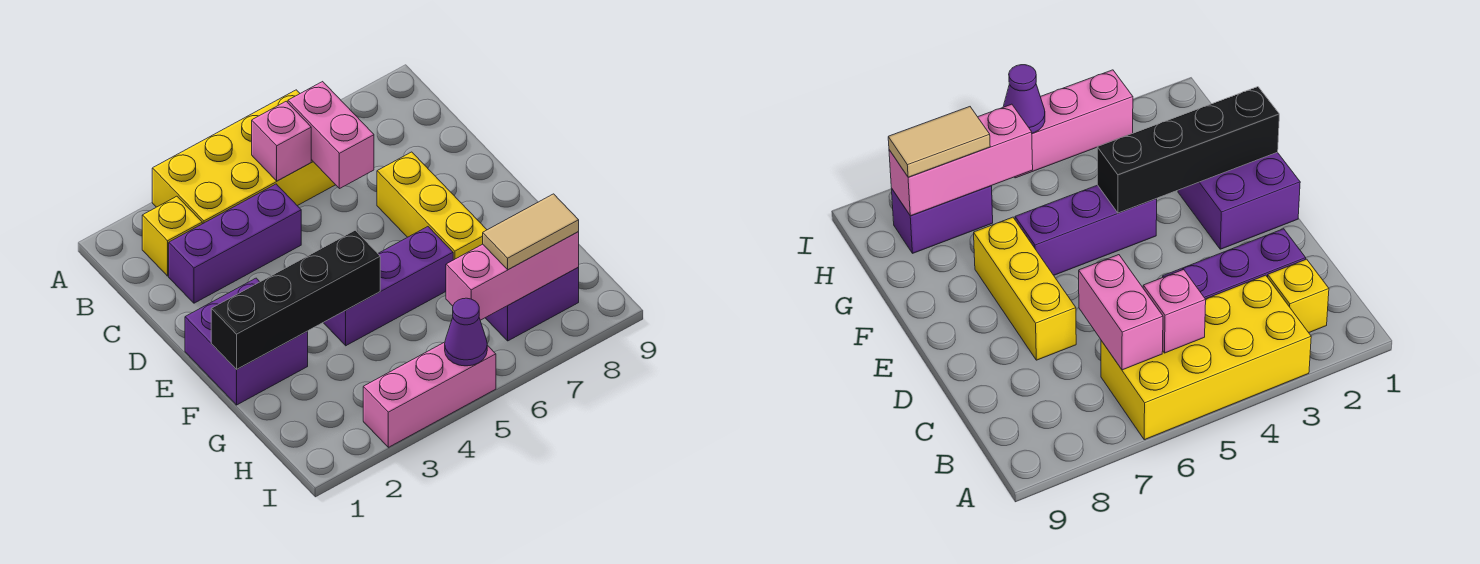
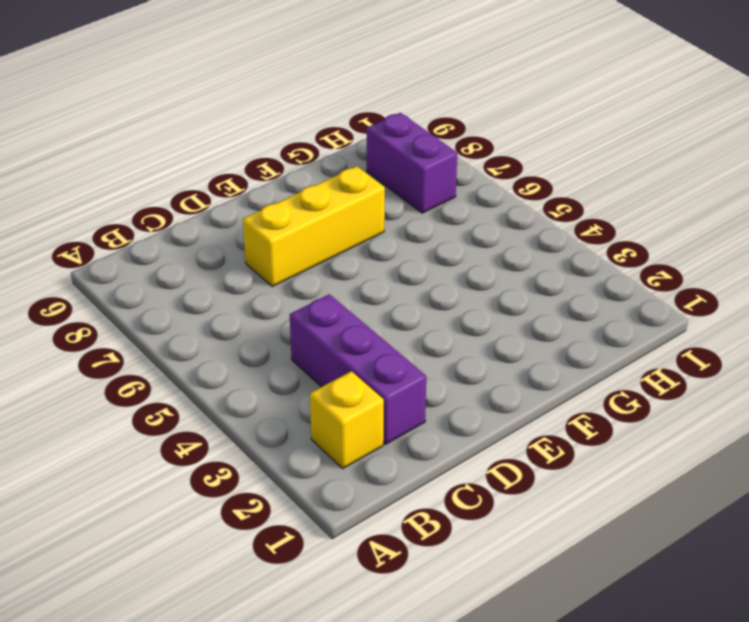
none -> yellow brick A3:B6 level 1
none -> purple brick E1:F2 level 1
none -> purple brick F4:F6 level 1

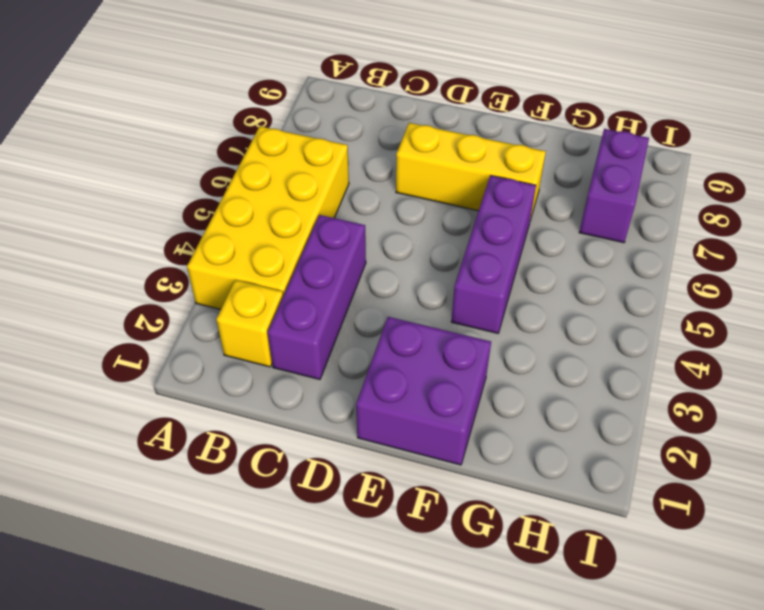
none -> pink brick I3:I5 level 1
none -> pink brick B5 level 2
none -> pink brick B6:C6 level 2

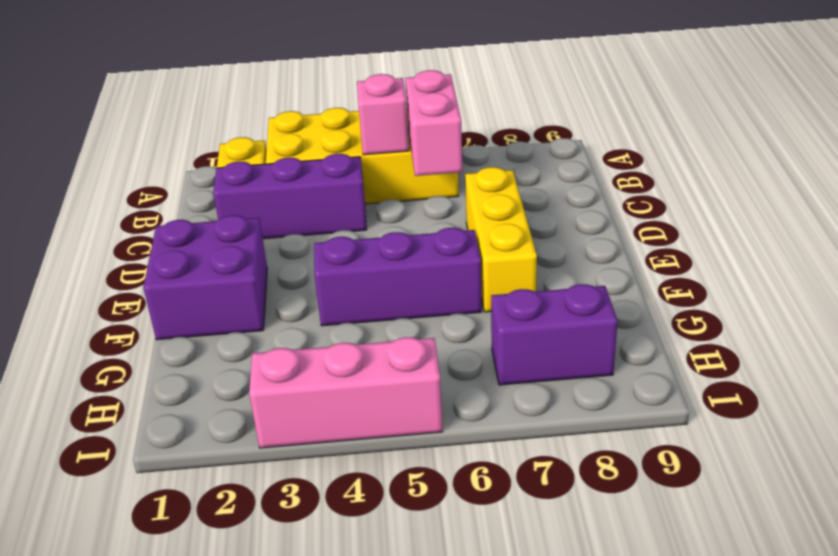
none -> black brick F1:F4 level 2
none -> pink brick H6:H8 level 2
none -> purple cone I5 level 2

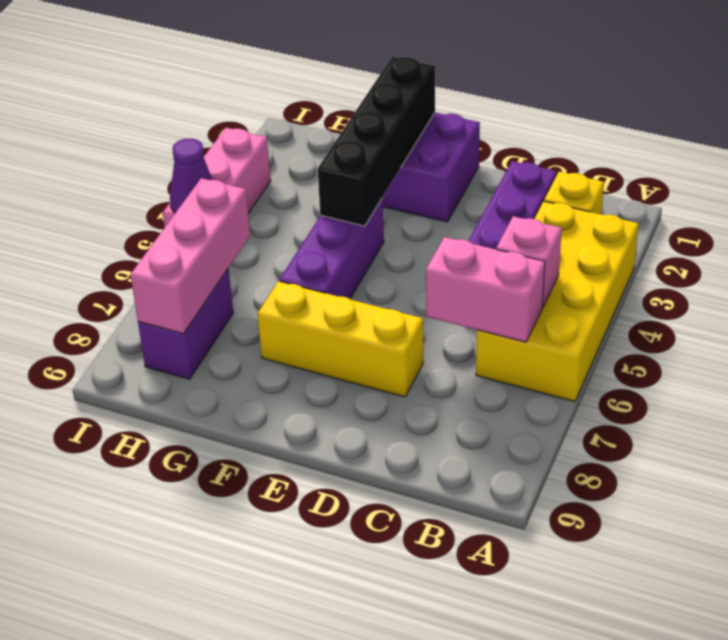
none -> tan tile H7:H8 level 3

